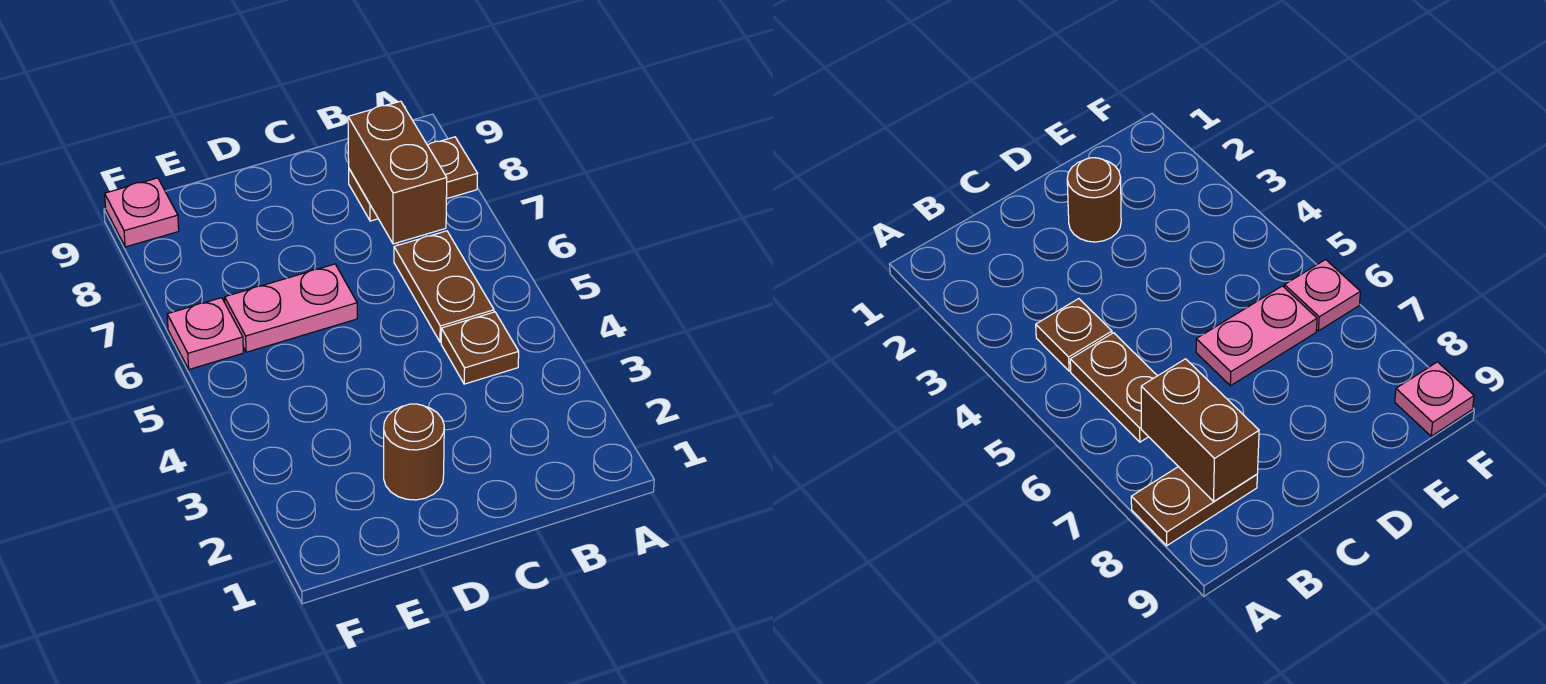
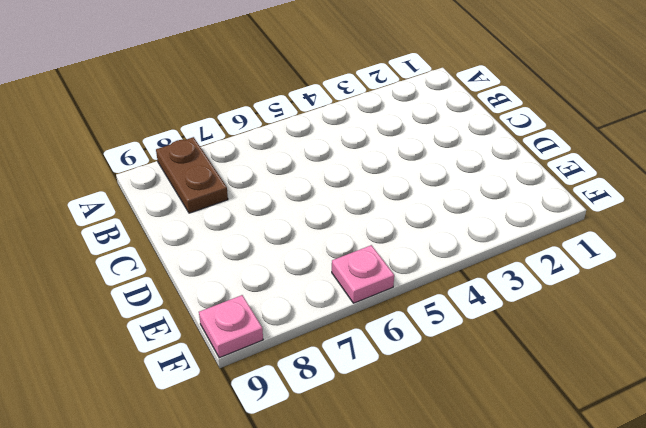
none -> brown plate B4 level 1
none -> brown plate B5:B6 level 1

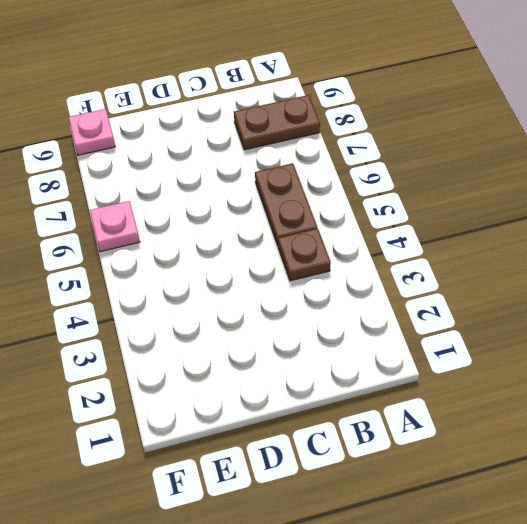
none -> brown round brick D2 level 1
none -> pink plate D6:E6 level 1

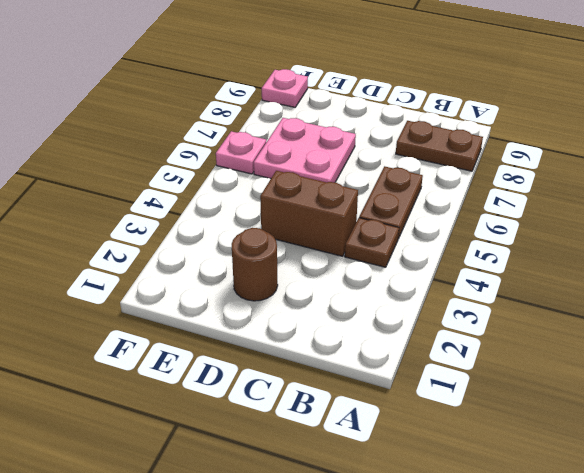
brown brick C4:D4 level 1 -> brown brick B7:B8 level 2
pink plate D6:E7 level 1 -> pink plate D6:E6 level 1

